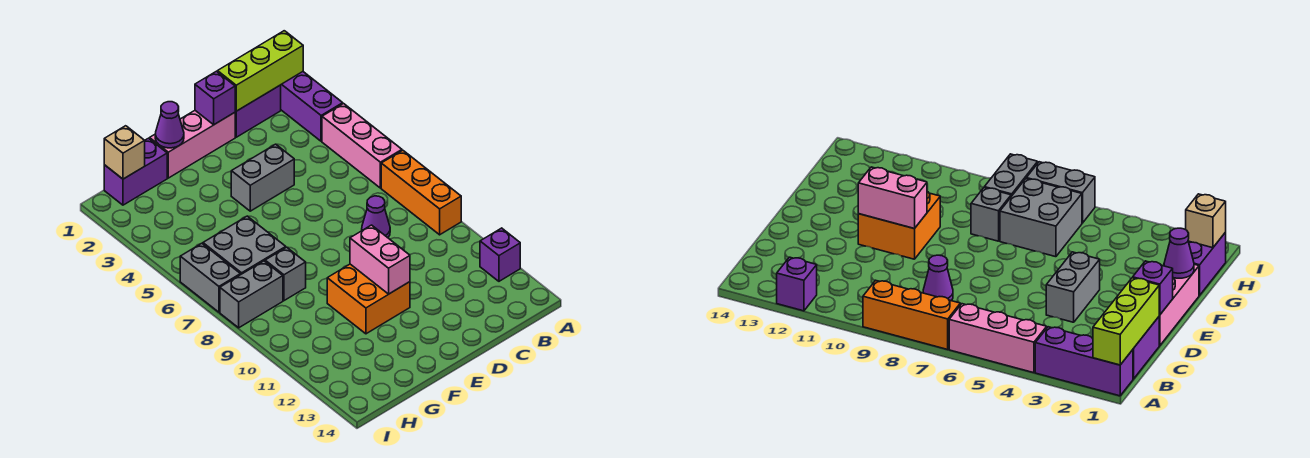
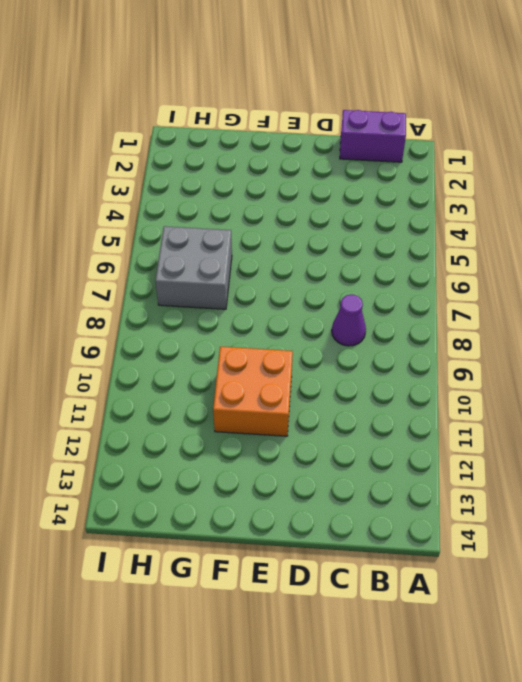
none -> purple brick A1:A3 level 1
none -> pink brick A4:A6 level 1
none -> orange brick A7:A9 level 1

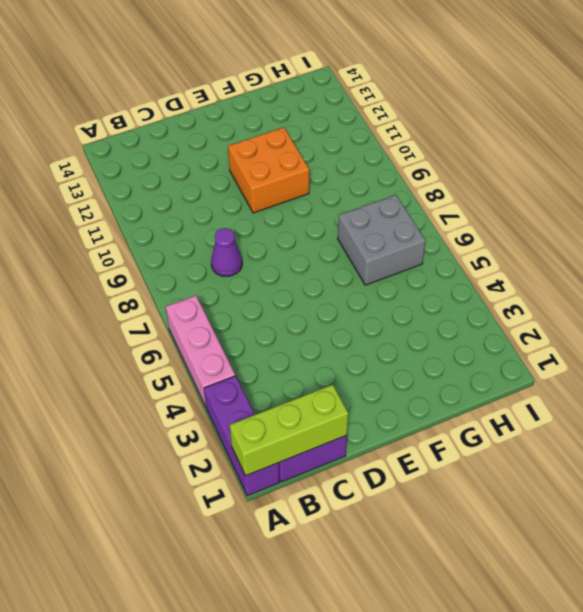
none -> orange brick A7:A9 level 1
none -> purple brick A12 level 1
none -> pink brick D1:F1 level 1

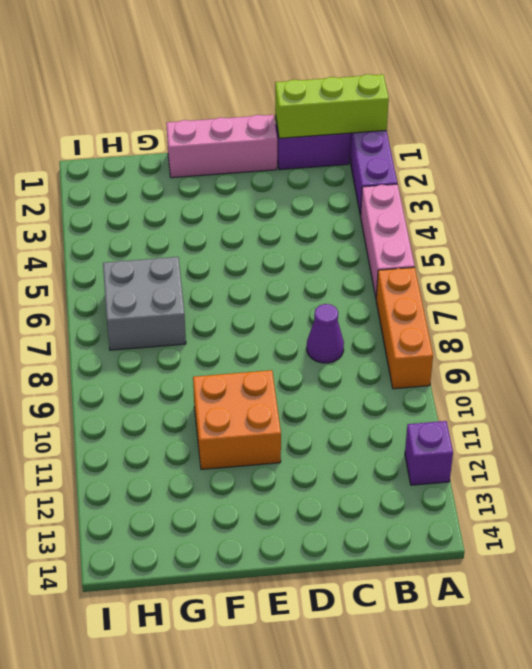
none -> grey brick D4:E4 level 1
none -> purple brick G1:H1 level 1
none -> grey brick G8 level 1

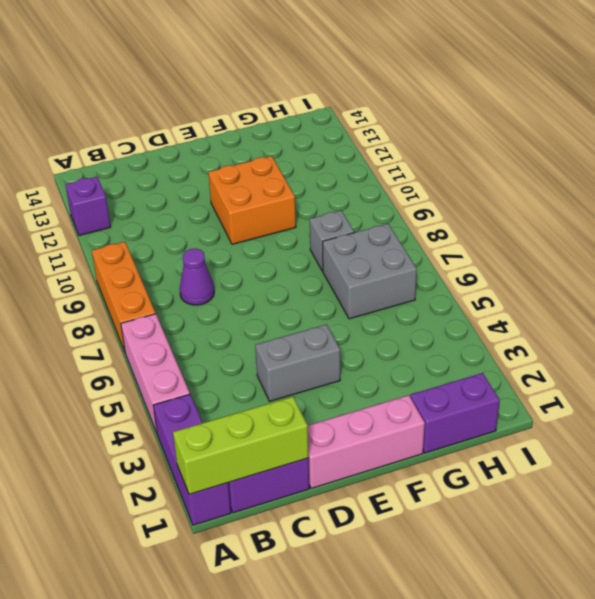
none -> grey brick H8:I8 level 1
none -> grey brick I6:I7 level 1
none -> purple brick D1 level 2

